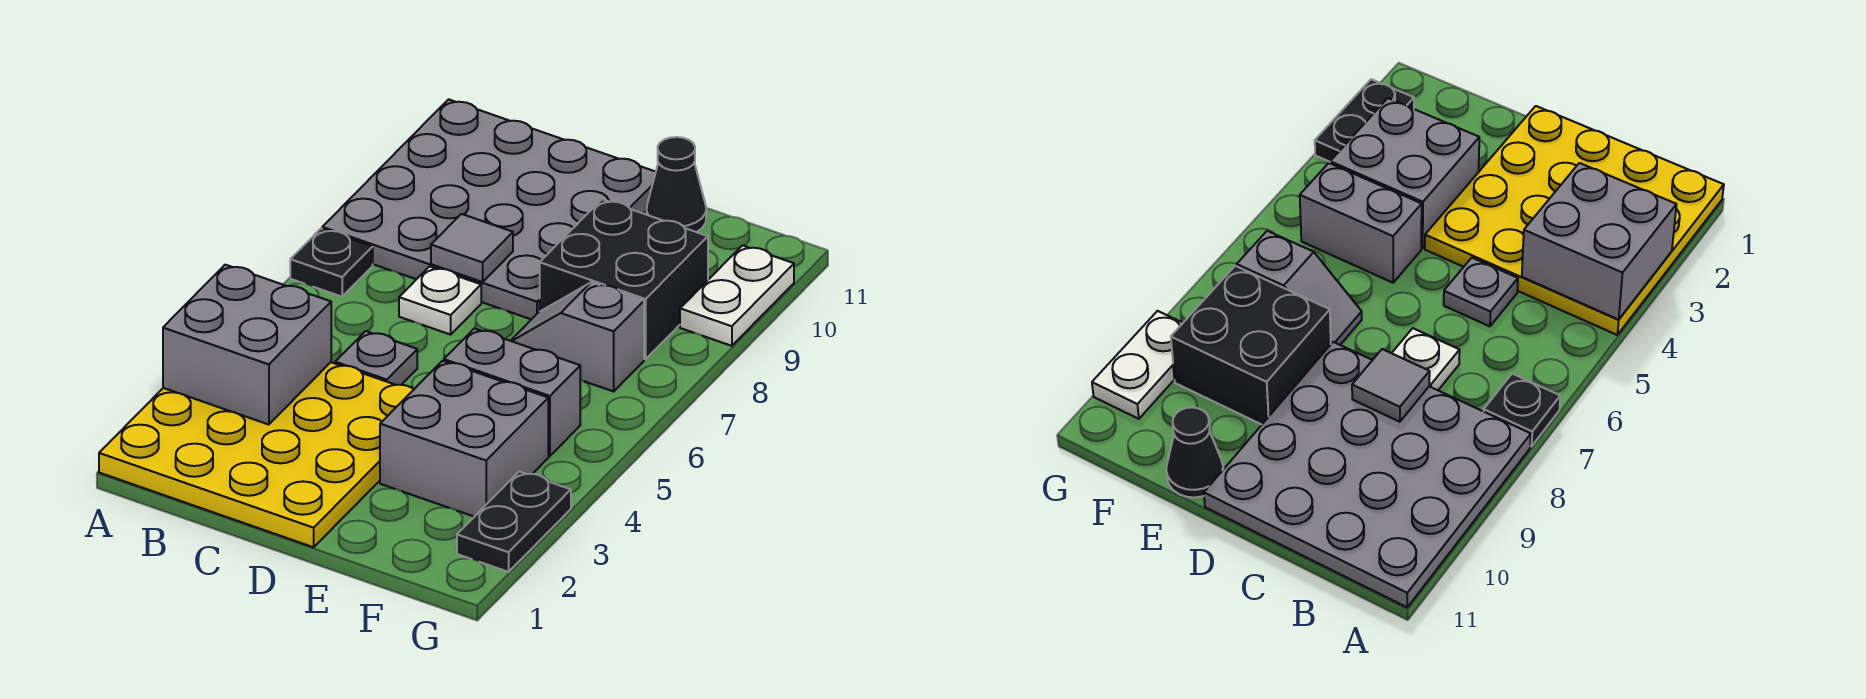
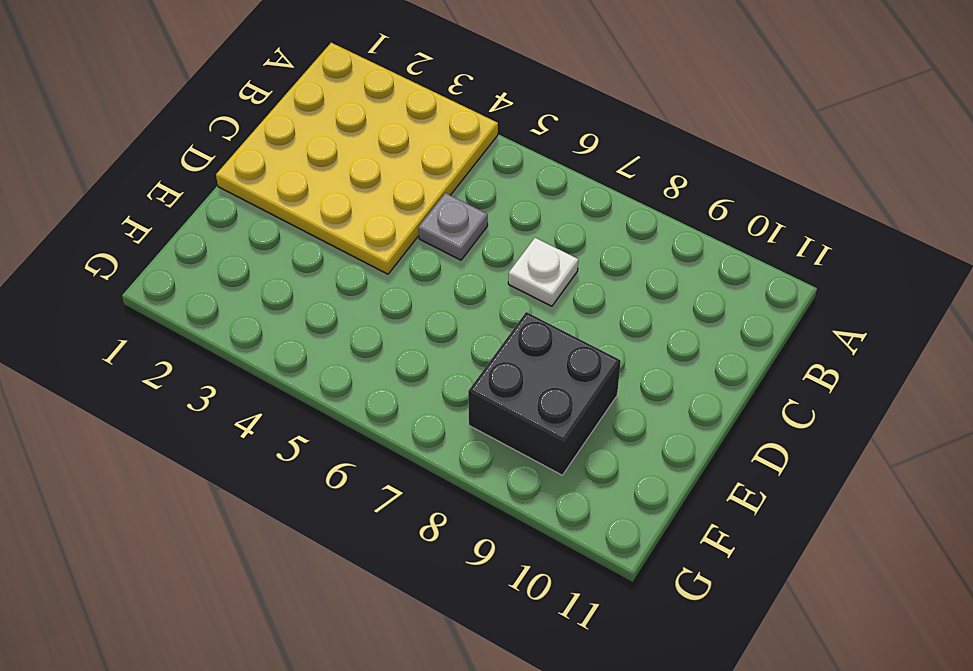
none -> black plate A7 level 1
none -> grey plate A8:D11 level 1
none -> grey brick E3:F4 level 1

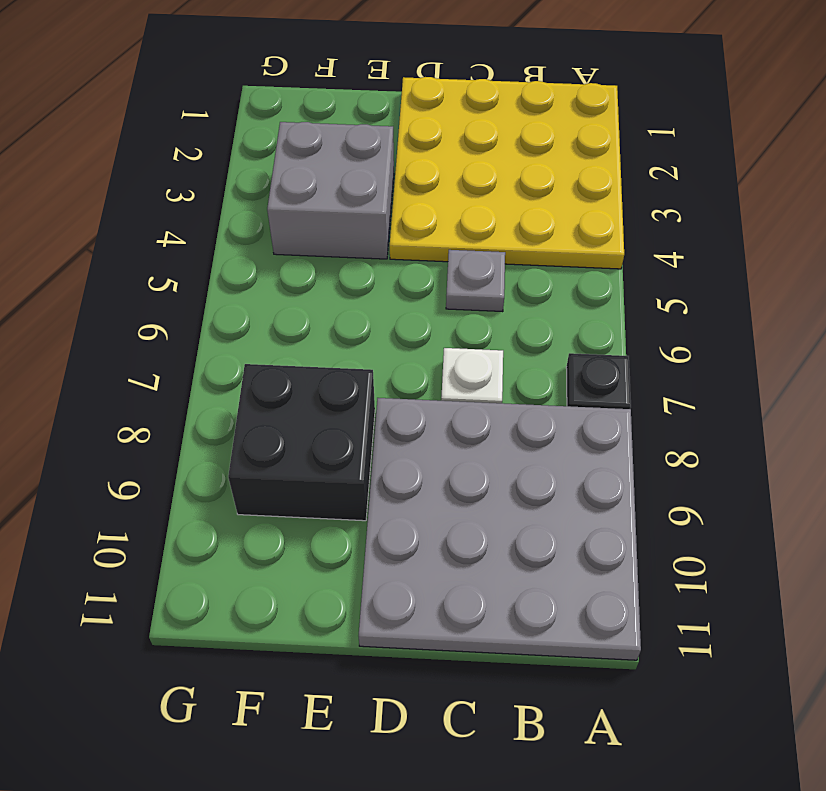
none -> grey brick E5:F5 level 1
none -> grey slope E7:F7 level 1 top F
none -> black cone E11 level 1

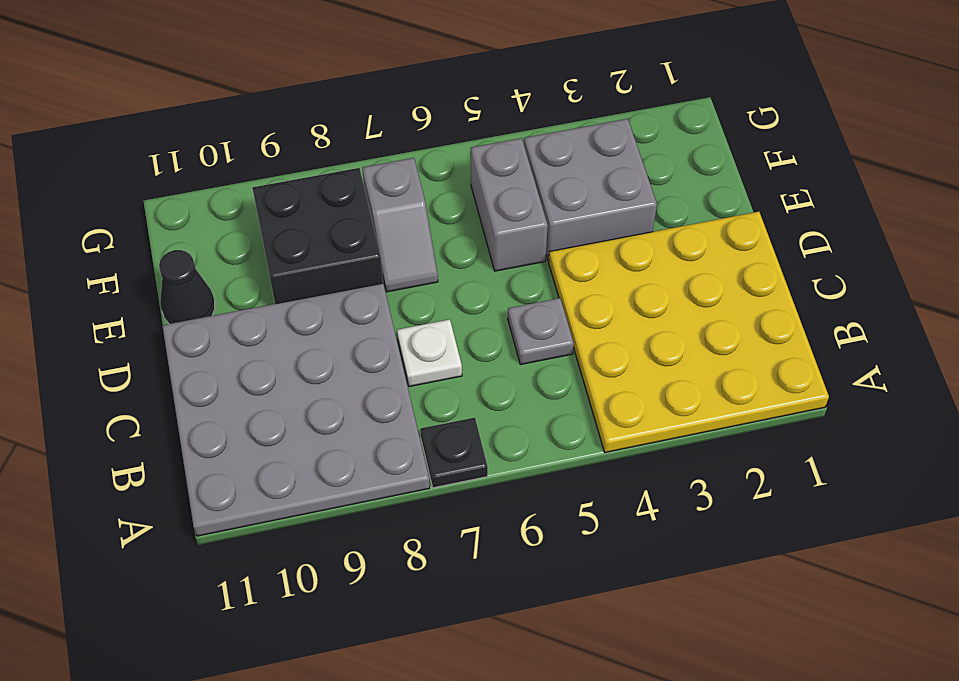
none -> black plate G2:G3 level 1
none -> white plate G9:G10 level 1
none -> grey brick A3:B4 level 2

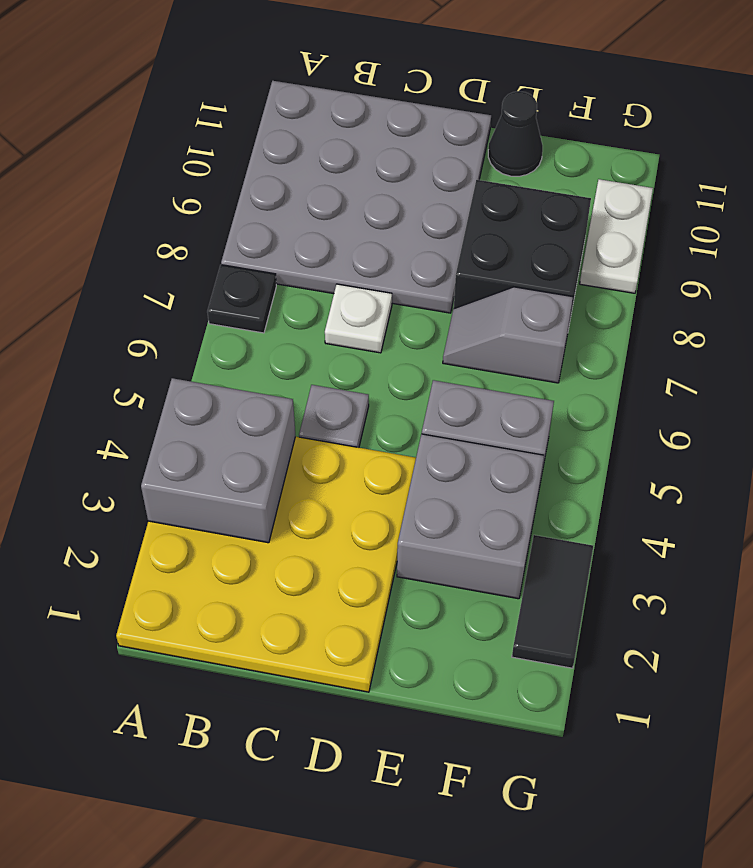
black tile G2:G3 level 1 -> black plate G2:G3 level 1
none -> grey tile C8 level 2

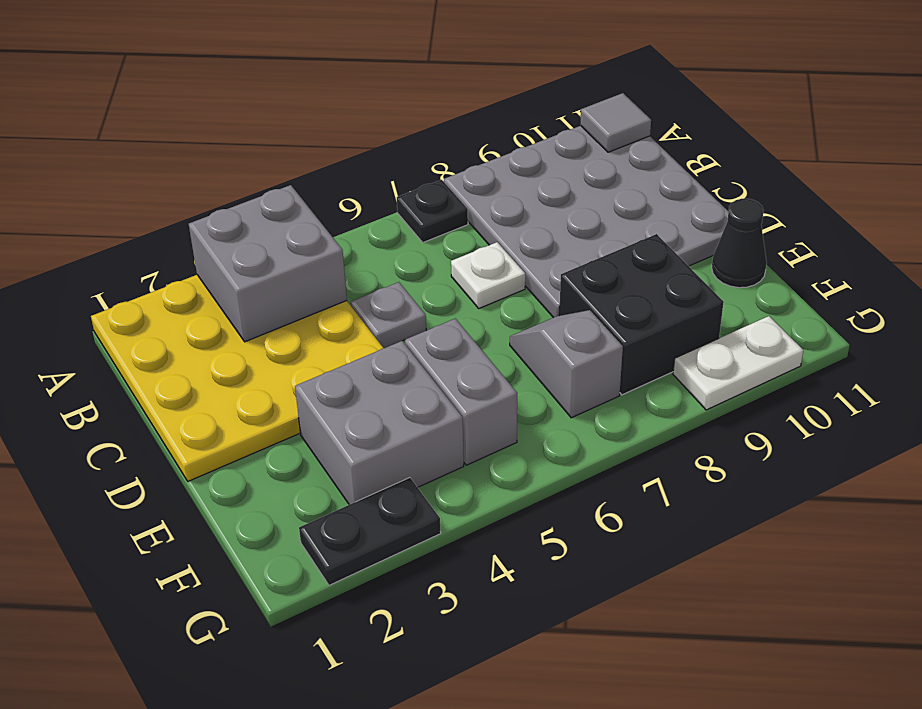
grey tile A11 level 2 -> grey tile C8 level 2

